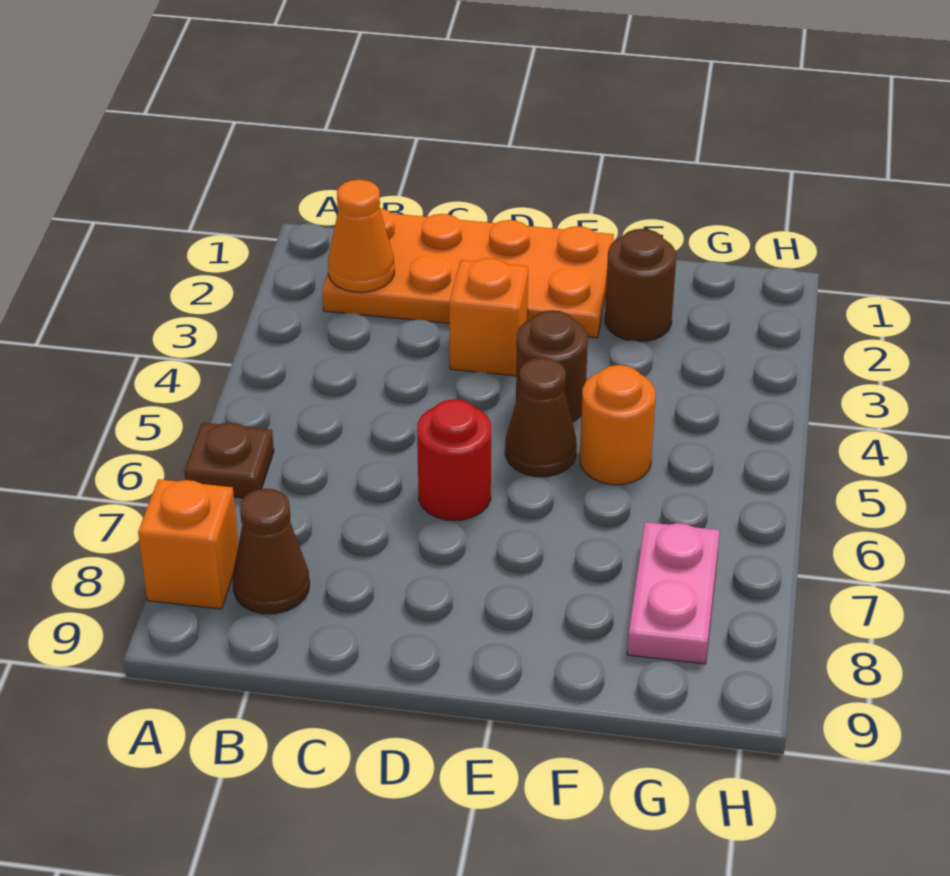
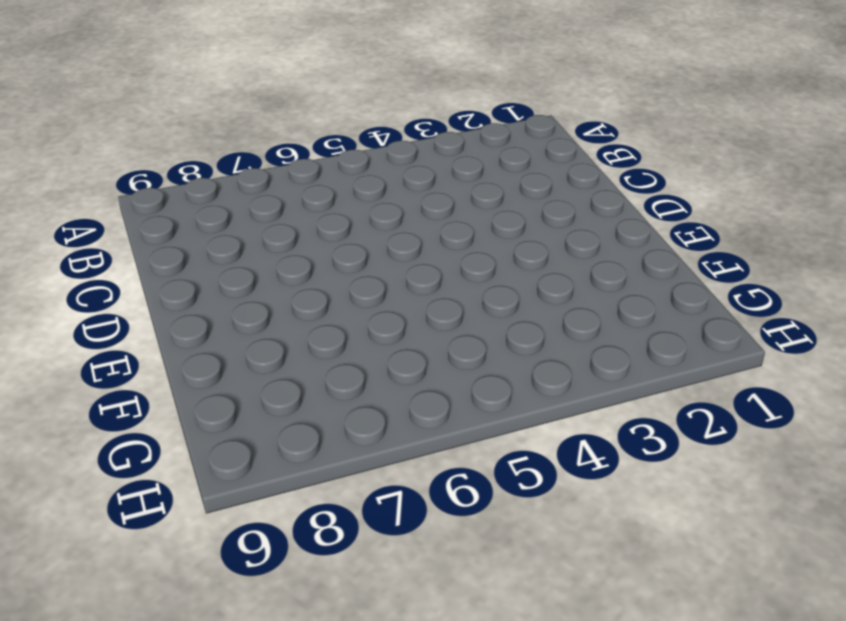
none -> brown plate A6 level 1
none -> orange brick A8 level 1
none -> orange plate B1:E2 level 1

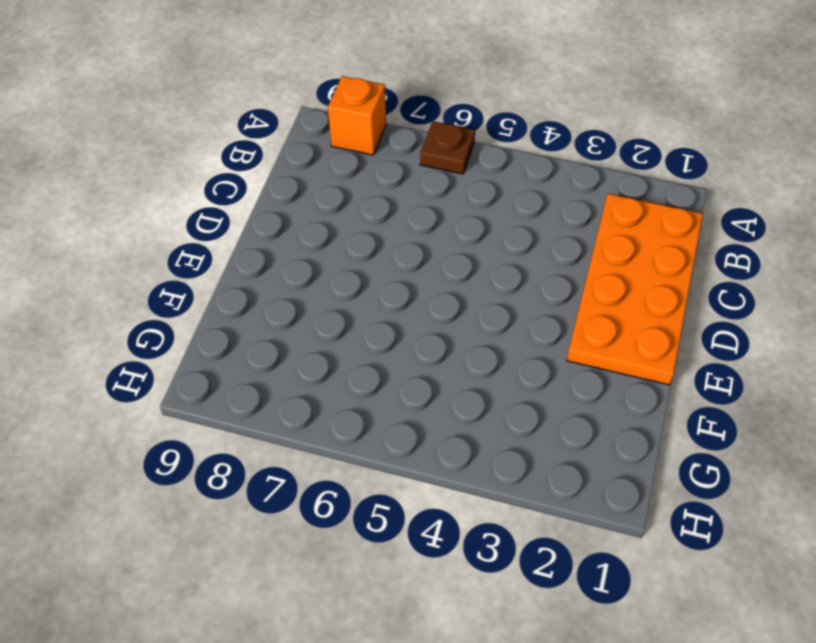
none -> brown cone B8 level 1
none -> orange brick D3 level 1
none -> red round brick D6 level 1

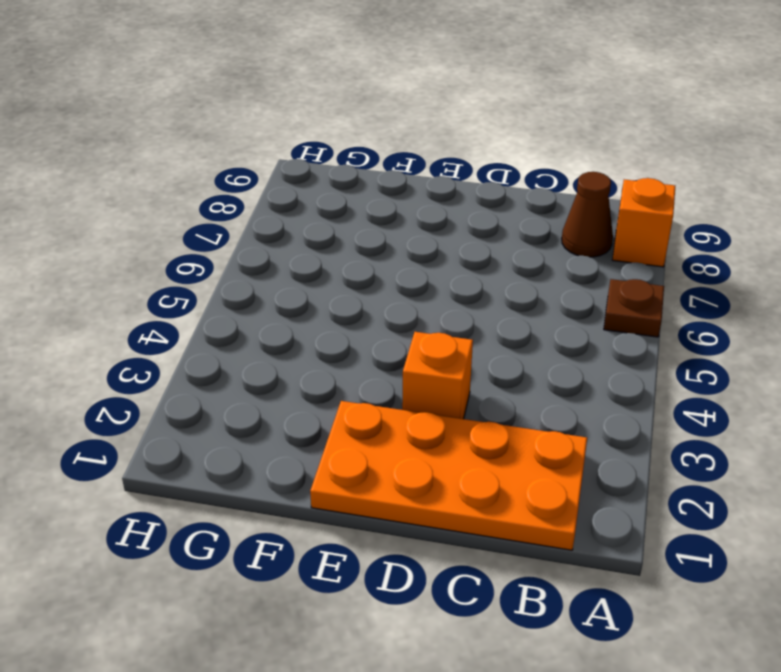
none -> red round brick D6 level 1
none -> brown round brick E4 level 1
none -> brown cone E5 level 1

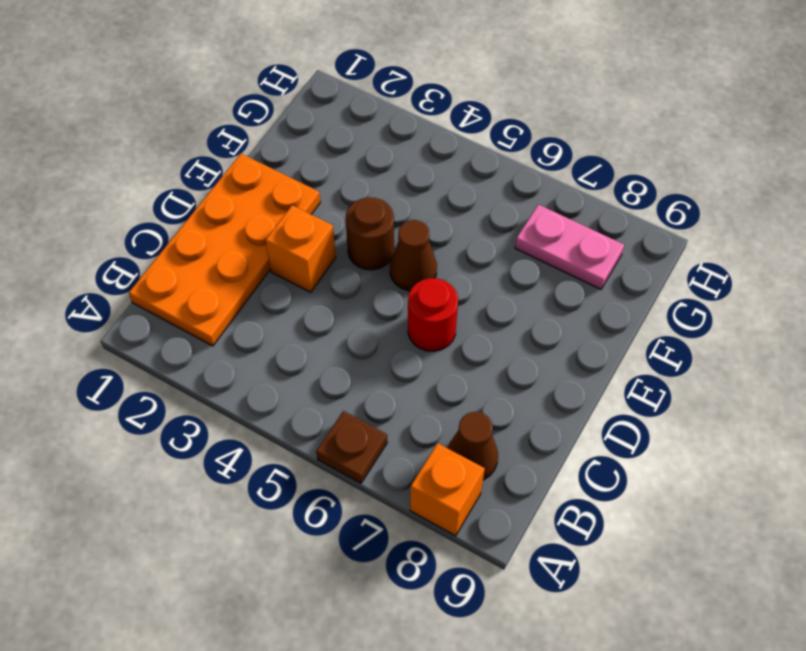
none -> brown round brick F2 level 1
none -> orange round brick F5 level 1
none -> orange cone B2 level 2

